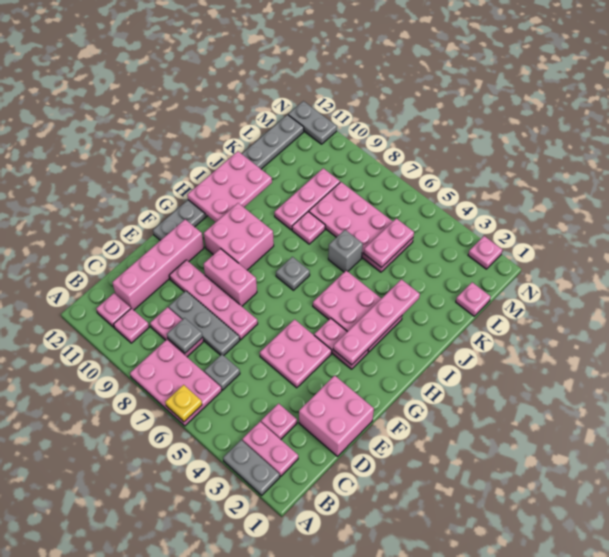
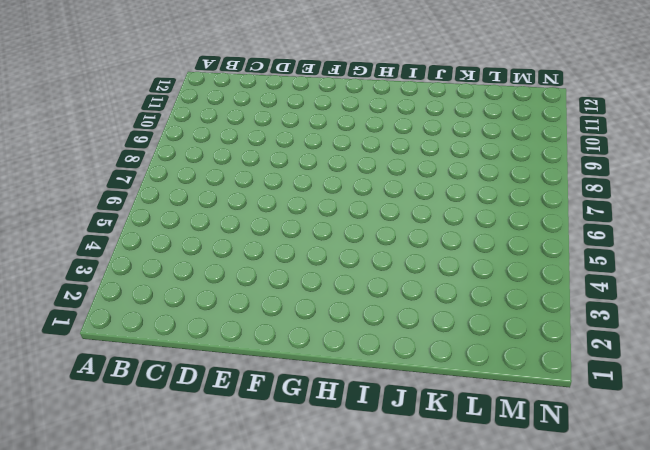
none -> grey plate A2:A3 level 1
none -> pink plate A6:B8 level 1
none -> pink plate B2:B3 level 1
none -> pink plate B10 level 1

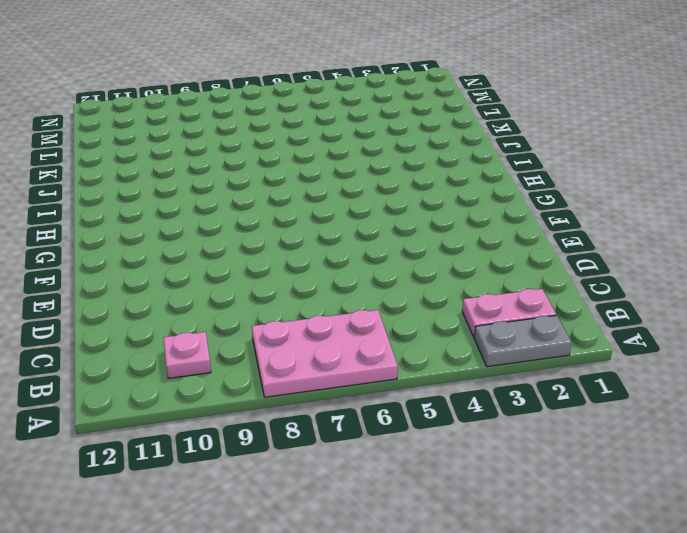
none -> pink plate B11 level 1
none -> pink plate C3 level 1
none -> grey plate C6 level 1
none -> pink plate C8:C9 level 1

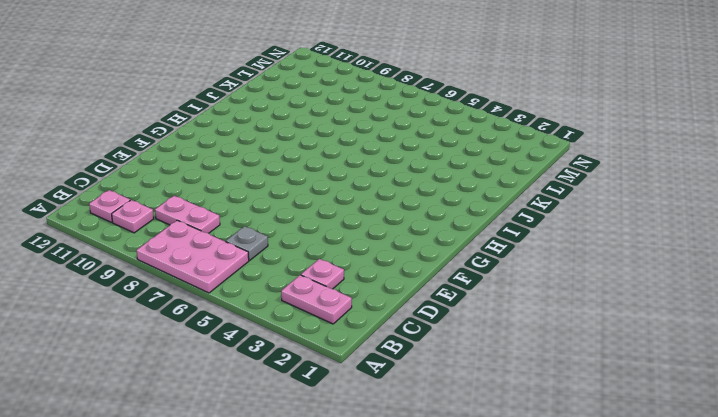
none -> grey plate A2:A3 level 1
none -> pink brick C11:F11 level 1
none -> pink brick D1:E2 level 1
none -> grey plate D7:D9 level 1

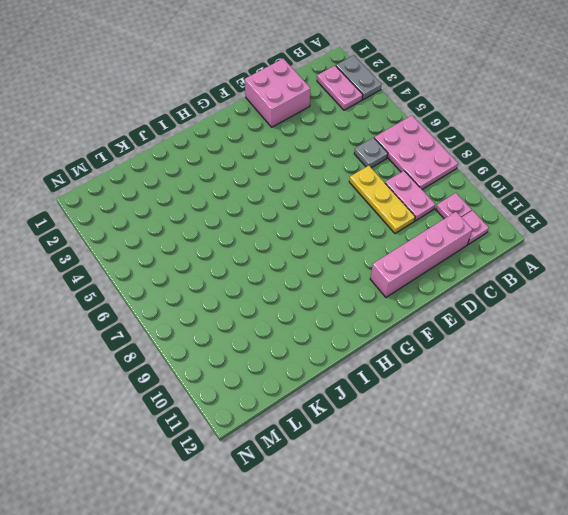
yellow plate D7:D9 level 1 -> grey plate D7:D9 level 1
none -> pink plate C3 level 1
none -> pink plate E4:F5 level 1
none -> pink plate E7:E10 level 1
none -> pink brick F8:F9 level 1

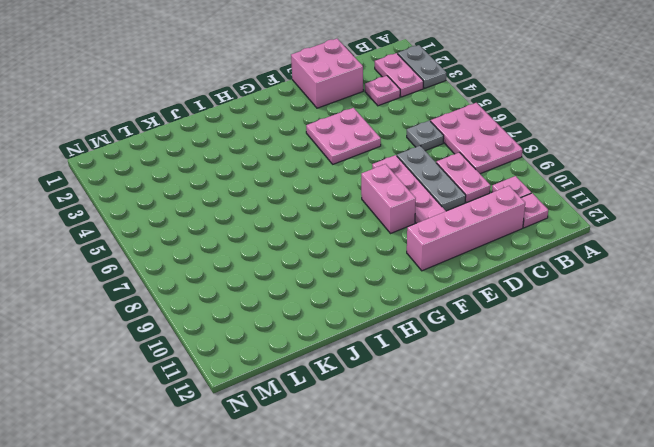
none -> grey plate F12:M12 level 1
none -> pink plate G3:G4 level 1
none -> pink brick G9:H10 level 1
none -> pink plate H3:I5 level 1

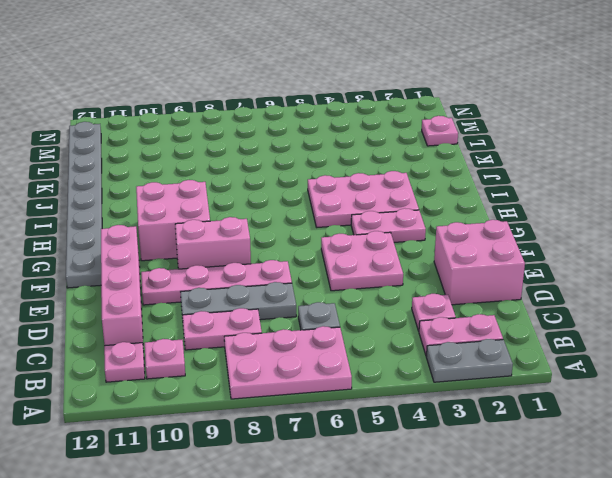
none -> grey plate H7 level 1
none -> grey brick J6 level 1
none -> pink plate J8 level 1
none -> pink plate J9:L9 level 1

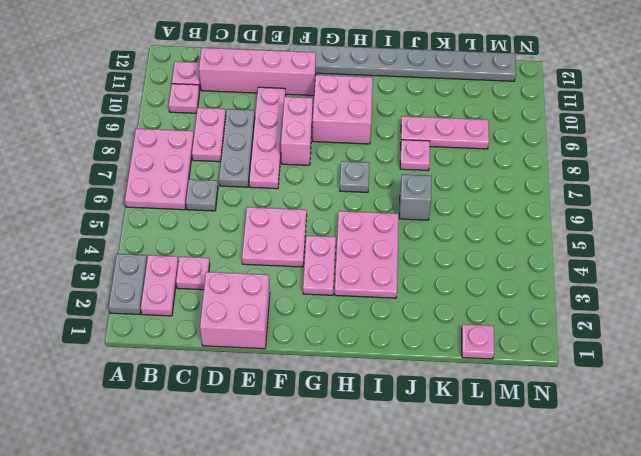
none -> pink plate K5:L8 level 1
none -> pink plate N2 level 1
none -> grey plate N11:N12 level 1
none -> yellow plate A6 level 2

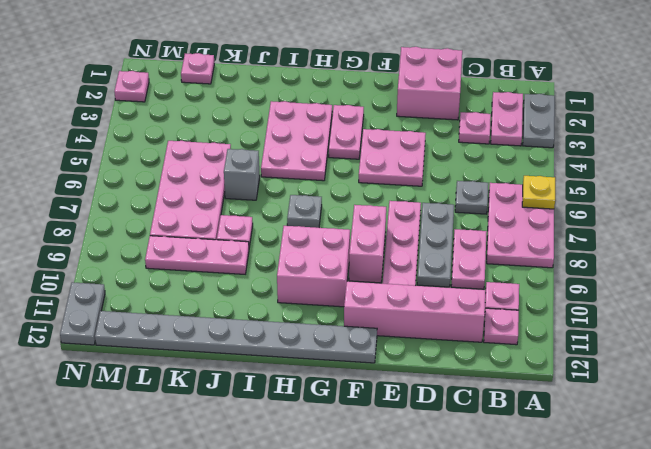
none -> grey plate C8 level 2
none -> pink plate G3:J3 level 2
none -> pink plate H11:J12 level 2
none -> pink plate K5:L5 level 2

